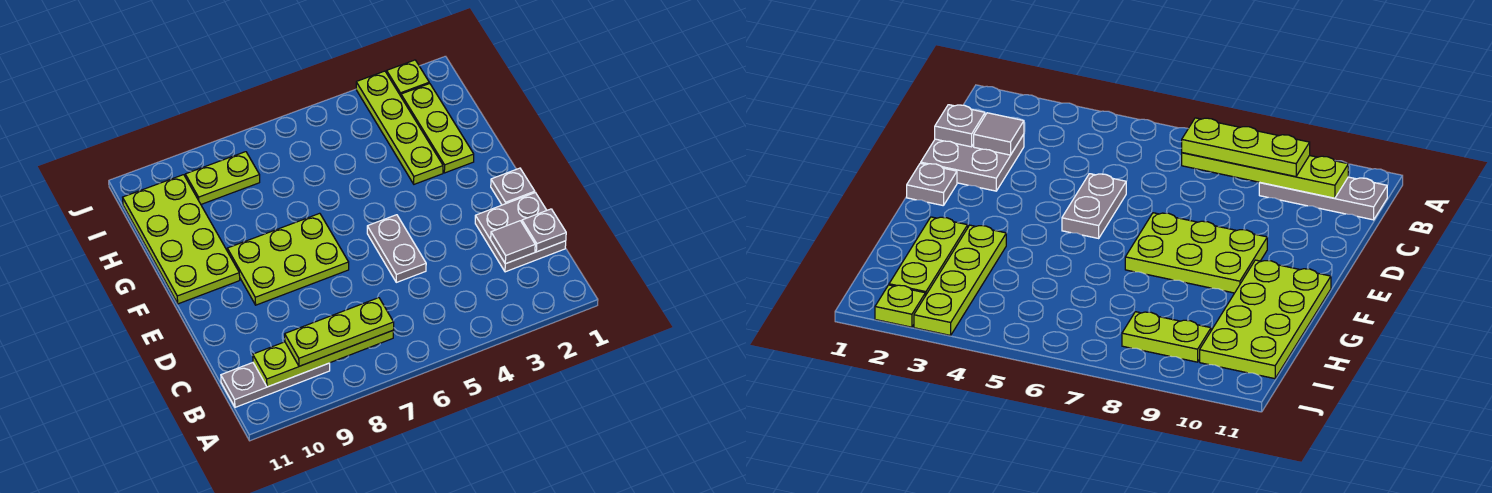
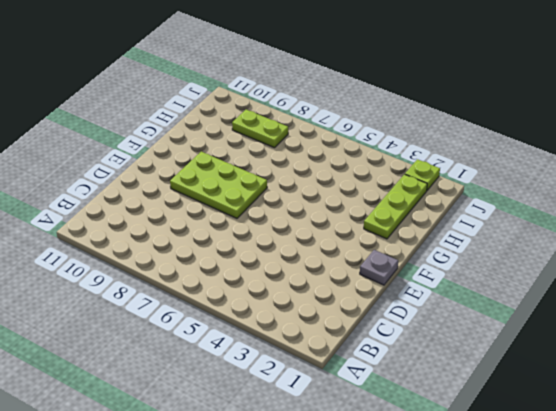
none -> grey plate B9:B11 level 1
none -> grey plate C1:D2 level 1
none -> grey plate D5:E5 level 1

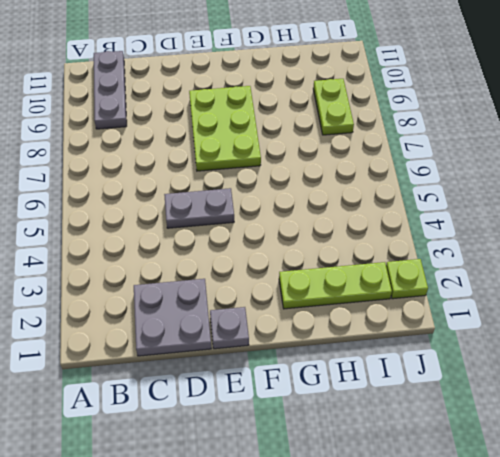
none -> lime plate F10:I11 level 1
none -> lime plate G3:J3 level 1
none -> lime plate B7:B10 level 2

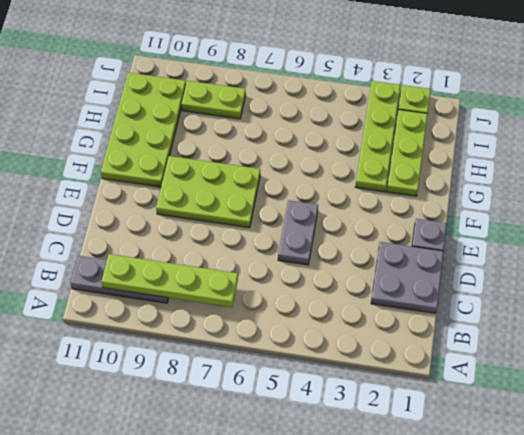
none -> grey plate C1 level 2
none -> grey tile C2 level 2
none -> lime plate B7:B9 level 3

